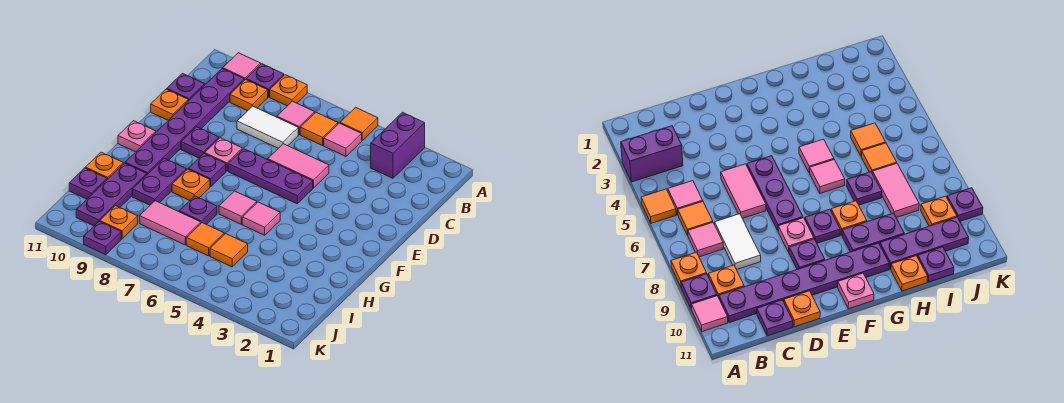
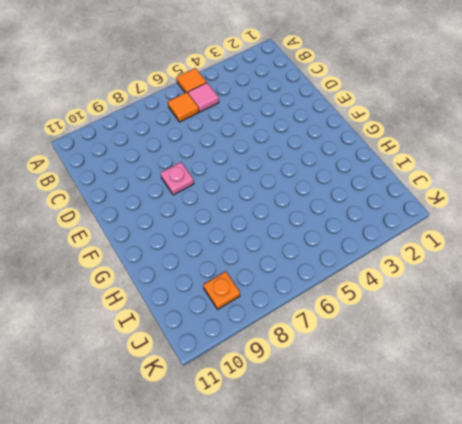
none -> purple brick A3:B3 level 1
none -> orange plate A8 level 1
none -> purple plate A9 level 1
none -> pink tile A10 level 1

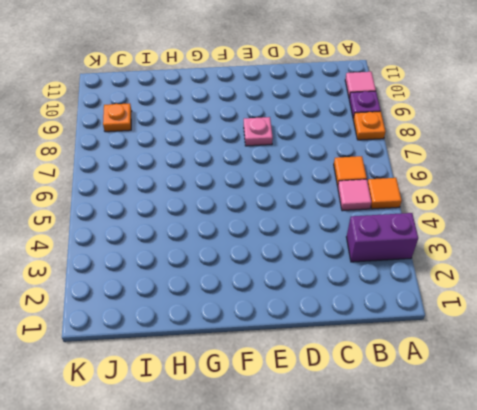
none -> pink tile B7 level 1
none -> orange plate B9 level 1
none -> purple plate B10:G10 level 1
none -> white tile C7:C8 level 1

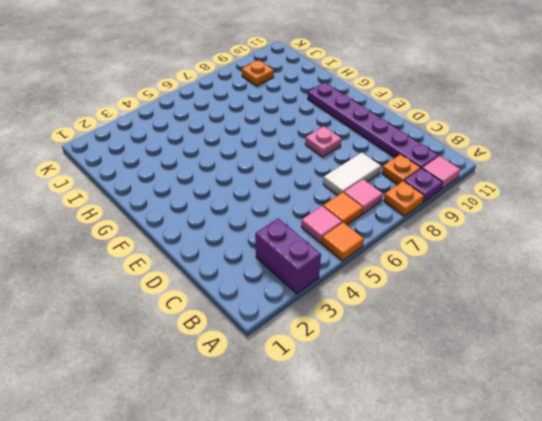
none -> purple plate C11 level 1
none -> pink tile D5:D6 level 1
none -> orange plate D11 level 1
none -> purple plate E5:E7 level 1

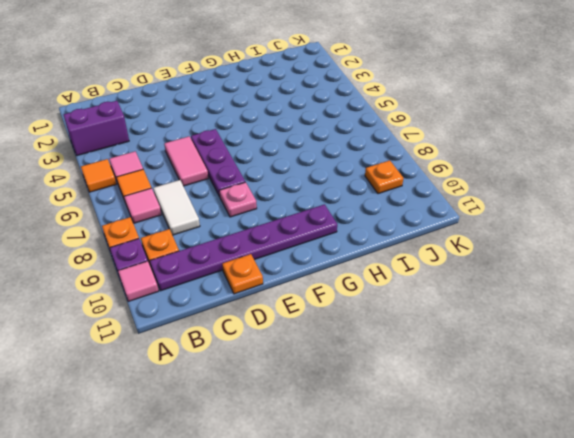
none -> purple plate C11 level 1
none -> purple plate E9 level 1
none -> purple plate F8 level 1
none -> pink plate F11 level 1

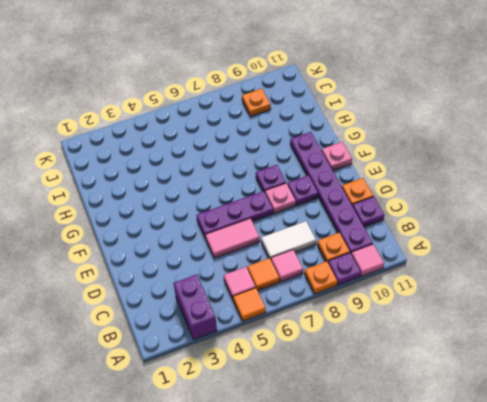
none -> pink tile G5 level 1
none -> pink tile G6 level 1
none -> orange plate G8 level 1
none -> purple plate G9:H9 level 1

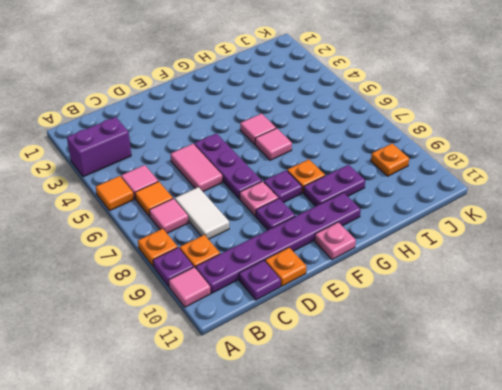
none -> purple plate H7 level 1
none -> purple plate H10:J10 level 1
none -> orange plate H11 level 1
none -> orange tile I5 level 1

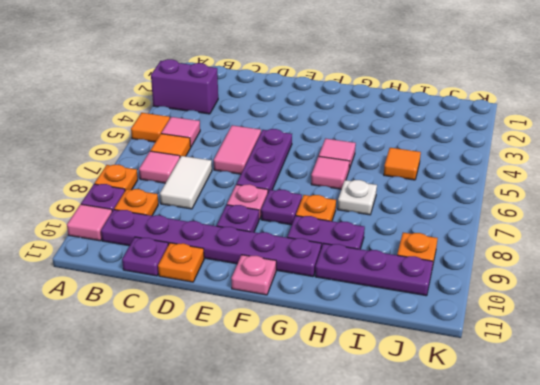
white plate H7 level 1 -> purple plate H7 level 1
none -> orange plate H11 level 1
none -> orange tile I6 level 1
none -> pink tile I7:I8 level 1
none -> purple plate I11 level 1

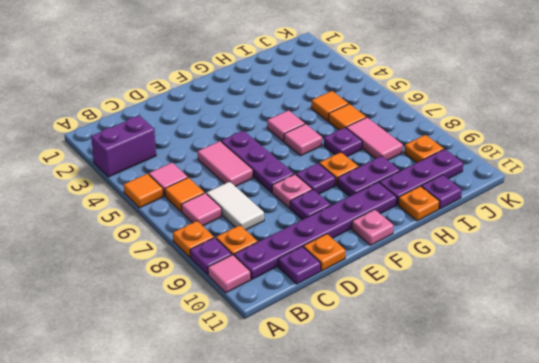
none -> purple plate K9 level 1

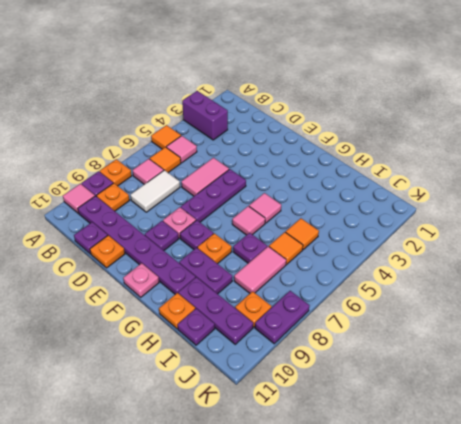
purple plate K8:K9 level 1 -> purple plate K9 level 1

